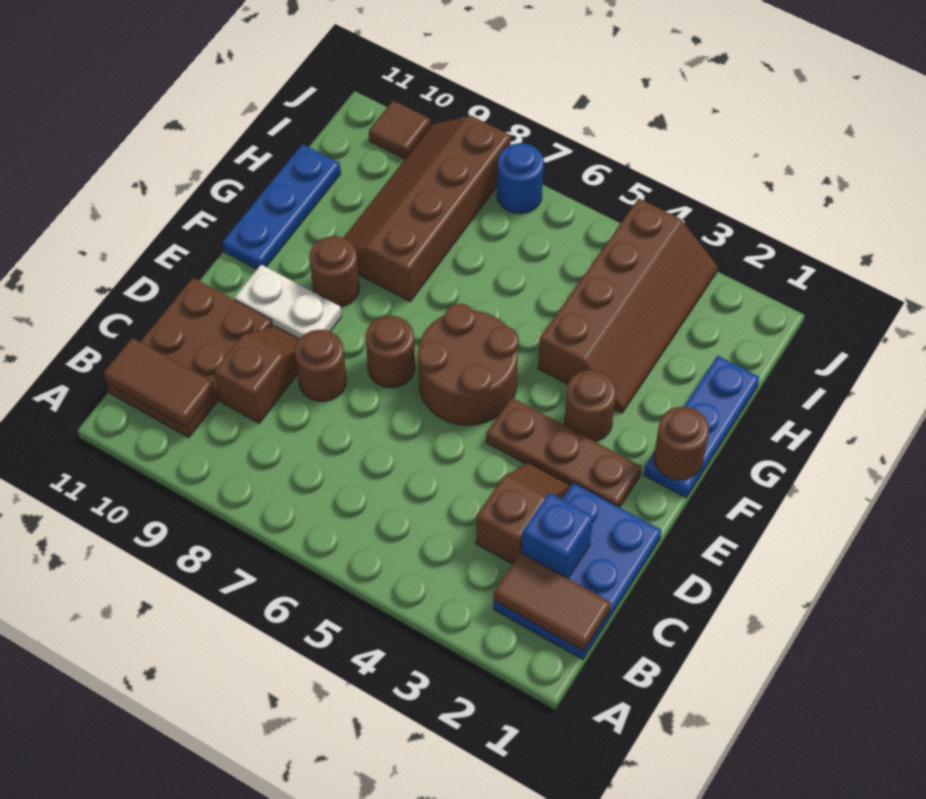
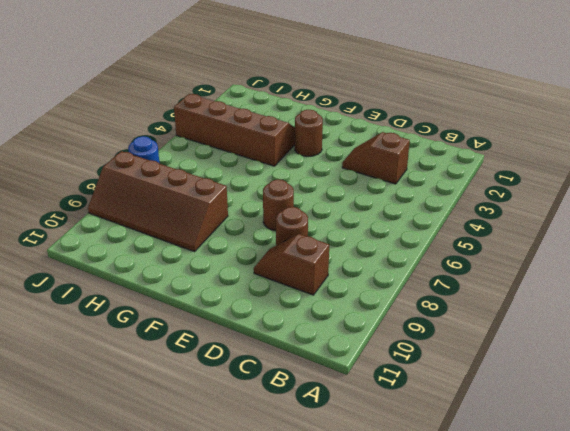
none -> blue plate B1:D2 level 1
none -> brown plate B10:D11 level 1
none -> brown plate E2:E4 level 1

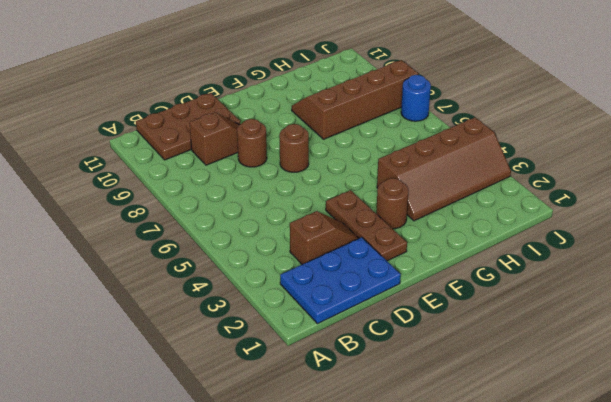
none -> brown round brick E5:F6 level 1
none -> white plate E9:E10 level 1
none -> blue plate F1:H1 level 1

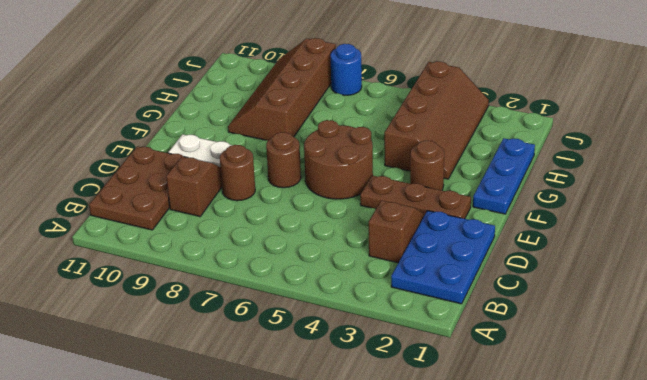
none -> brown round brick F9 level 1
none -> blue plate F11:H11 level 1
none -> brown tile J10 level 1

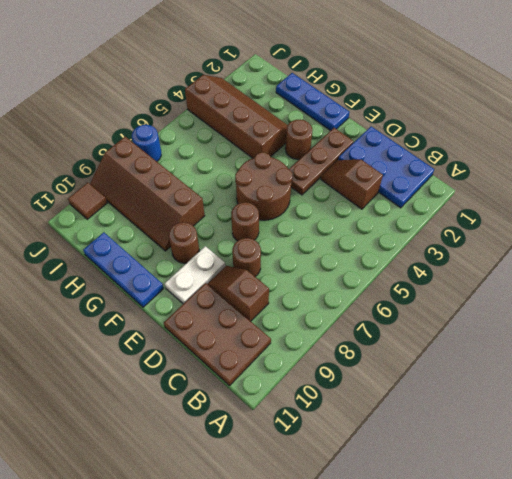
none -> brown tile B1:B2 level 2
none -> brown tile B10:B11 level 2
none -> blue brick C2 level 2

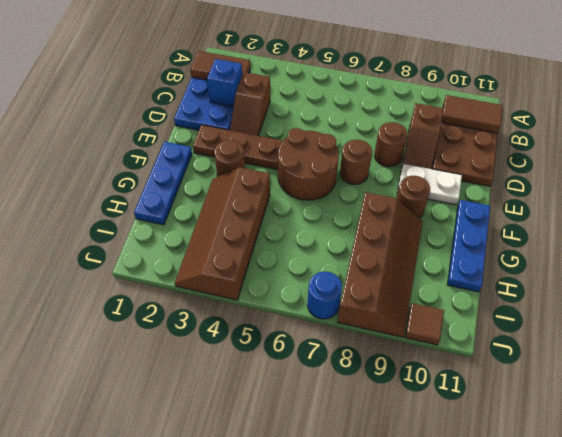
none -> brown round brick F1 level 2

